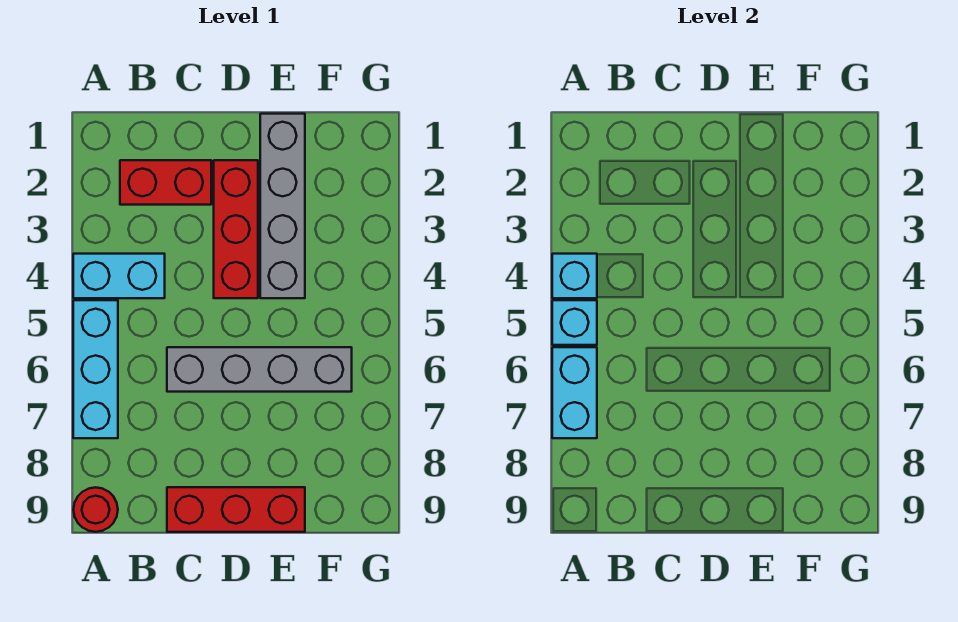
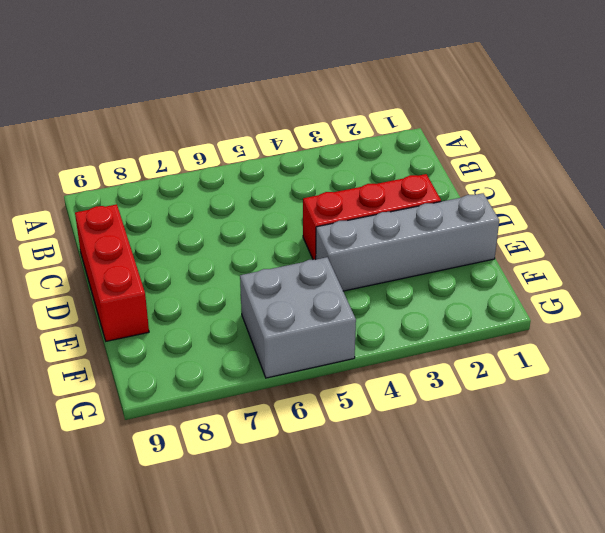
grey brick F5:G6 level 1 -> grey brick C6:F6 level 1
none -> cyan brick A4:B4 level 1
none -> cyan brick A5:A7 level 1

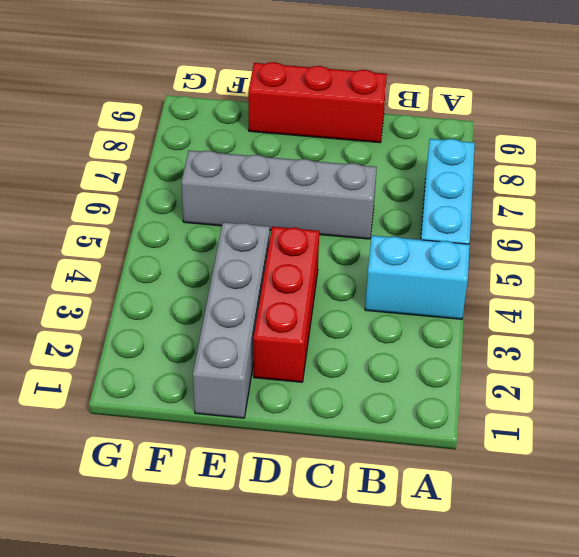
none -> red round brick A9 level 1
none -> red brick B2:C2 level 1

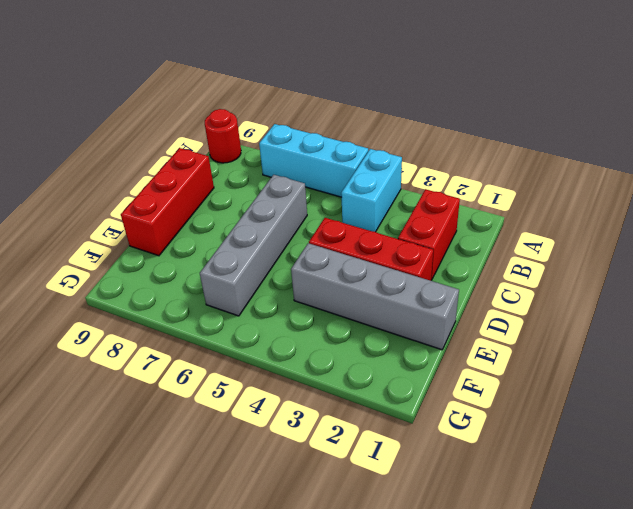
none -> cyan brick A4 level 2
none -> cyan brick A5 level 2

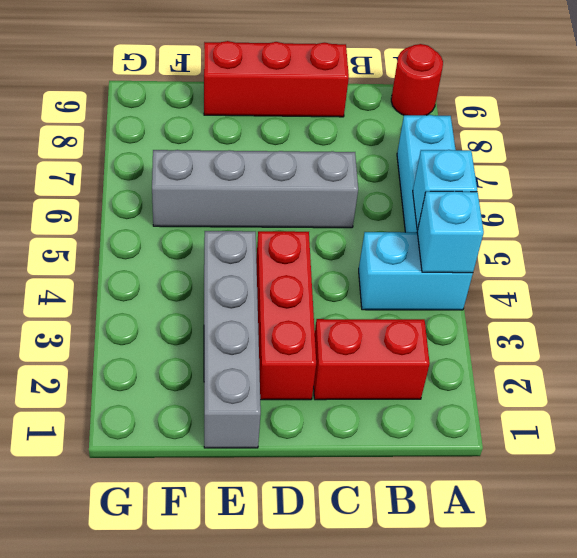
none -> cyan brick A6:A7 level 2

